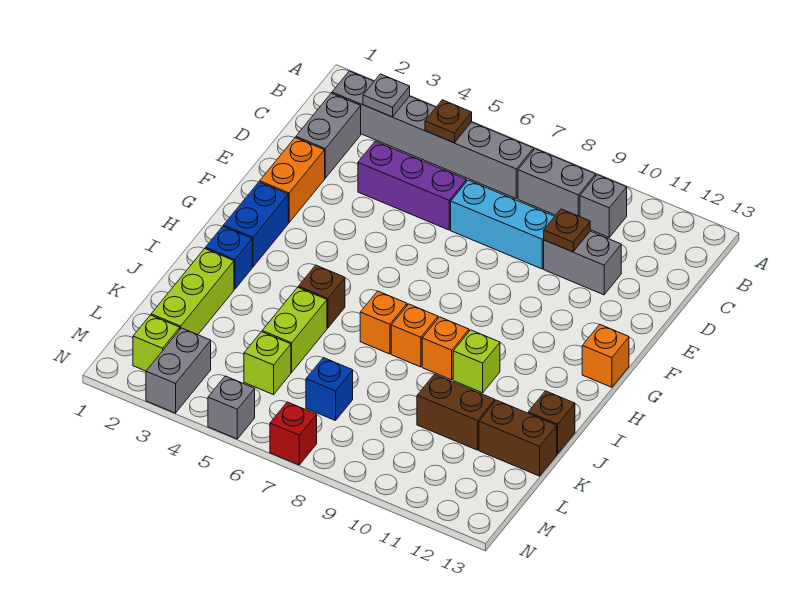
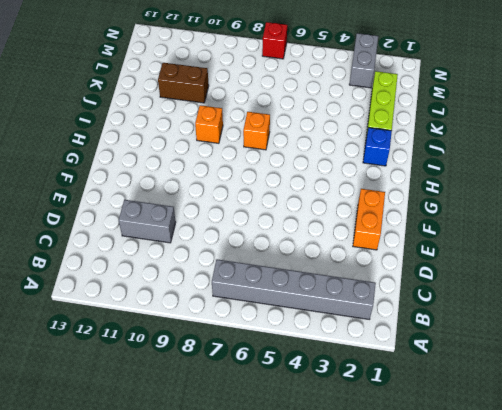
none -> grey brick B8:B9 level 1
none -> grey brick B10 level 1
none -> grey brick C2:D2 level 1
none -> purple brick D4:D6 level 1

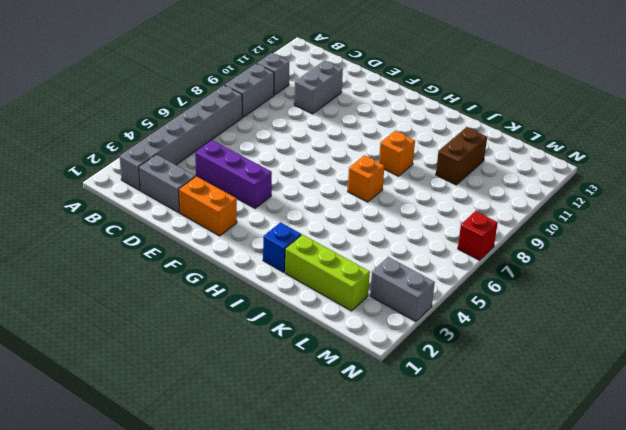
purple brick D4:F4 level 1 -> purple brick D4:D6 level 1
none -> cyan brick D7:D9 level 1
none -> blue brick G2:H2 level 1
none -> orange brick G13 level 1
none -> brown brick I5 level 1

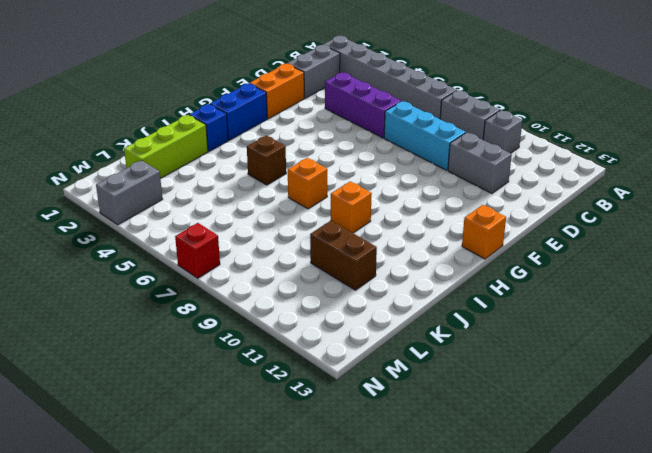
none -> orange brick I8 level 1
none -> lime brick I10 level 1
none -> lime brick J5:K5 level 1
none -> brown brick J13 level 1

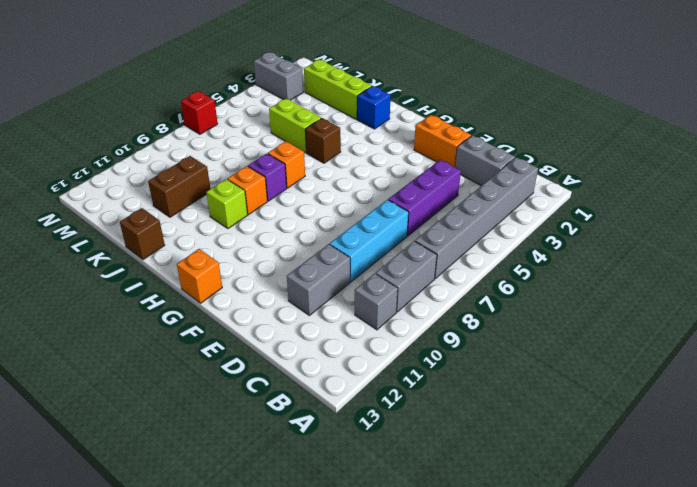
purple brick I8 level 1 -> orange brick I8 level 1
none -> blue brick G2:H2 level 1
none -> brown brick K12:K13 level 1
none -> lime brick L5 level 1
none -> blue brick L7 level 1

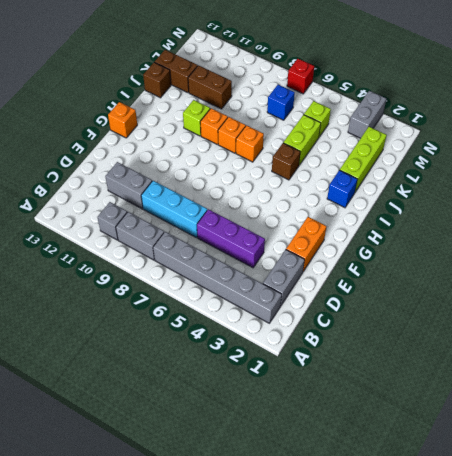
none -> blue brick G2:H2 level 1
none -> lime brick M2 level 1
none -> grey brick N5 level 1
none -> grey plate B3 level 2

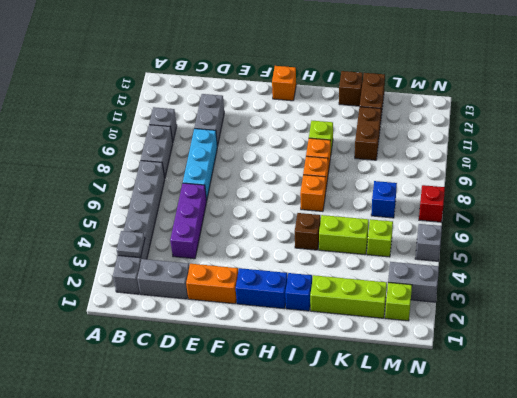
none -> brown plate B5 level 2
none -> brown plate D10 level 2

